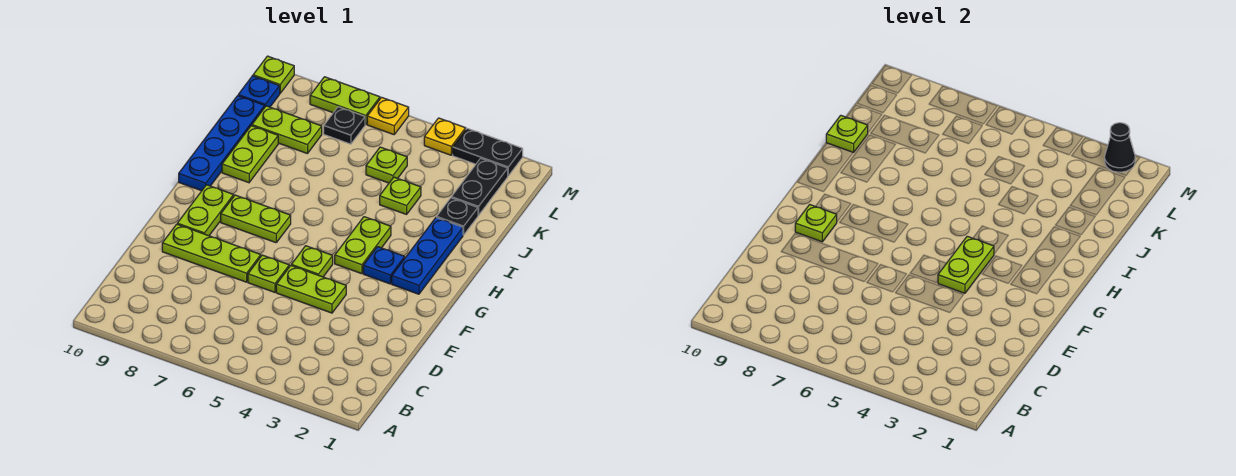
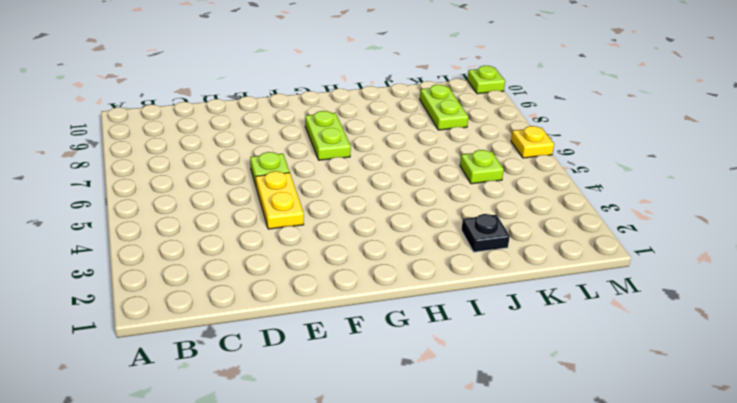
yellow plate E4:E5 level 1 -> lime plate E4:E5 level 1
none -> lime plate E7:E9 level 1
none -> lime plate F5 level 1
none -> lime plate F9:G9 level 1

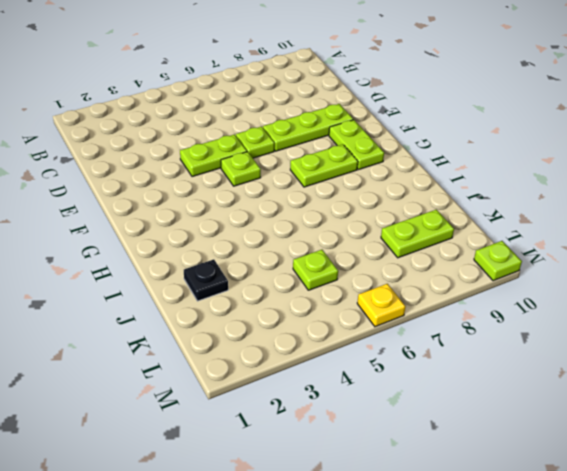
none -> blue plate G2:I2 level 1
none -> blue plate G3 level 1
none -> lime plate G4:H4 level 1

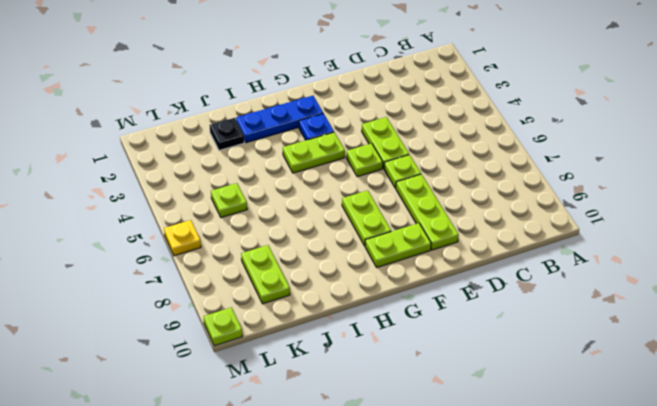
none -> blue plate H10:K10 level 1
none -> lime plate I9:J9 level 1
none -> lime plate J4 level 1

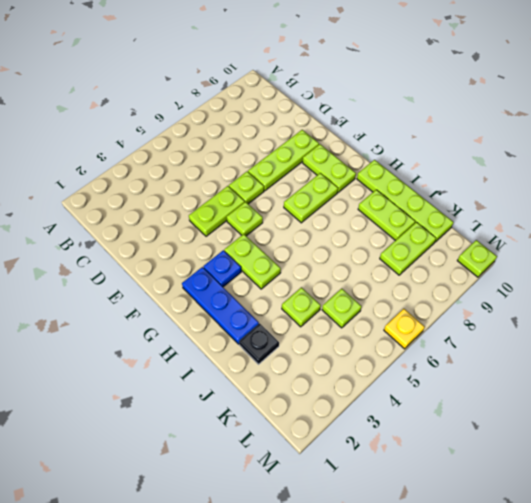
lime plate H10:K10 level 1 -> blue plate H10:K10 level 1
none -> black plate K2:L2 level 1
none -> black plate L7 level 1
none -> blue plate L10 level 1

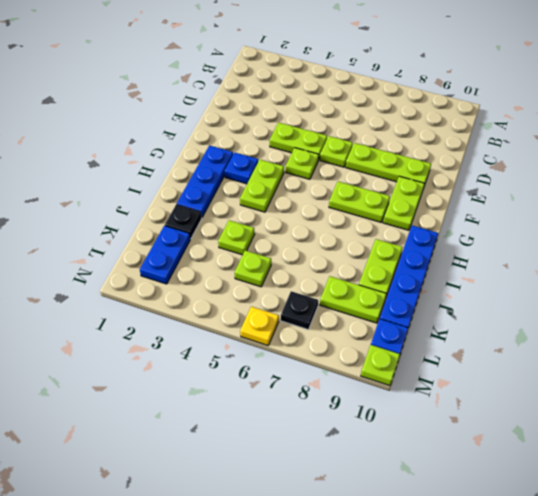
blue plate K2:L2 level 1 -> black plate K2:L2 level 1
none -> black plate M2:M3 level 1
none -> yellow plate M4 level 1
none -> lime plate M7:M8 level 1

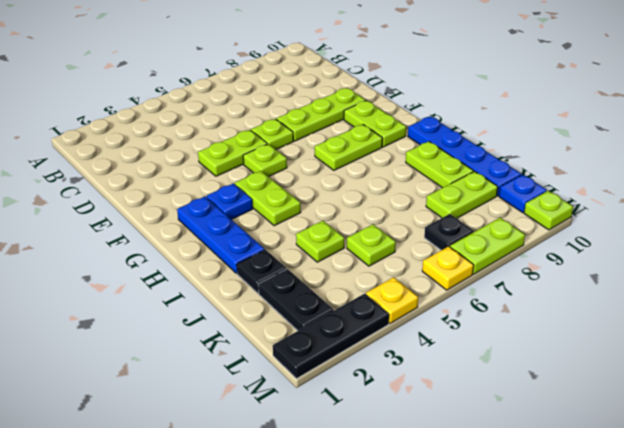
black plate M1:M3 level 1 -> black plate M2:M3 level 1
none -> lime plate F4:G4 level 2
none -> lime plate F9 level 2
none -> lime plate J10 level 2

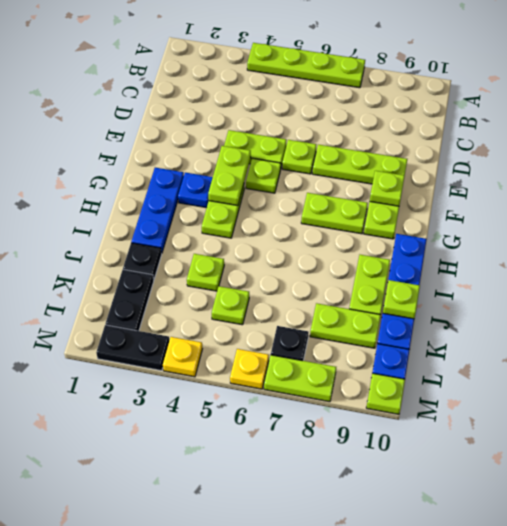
lime plate A4:A7 level 1 -> none
none -> black cone M2 level 2

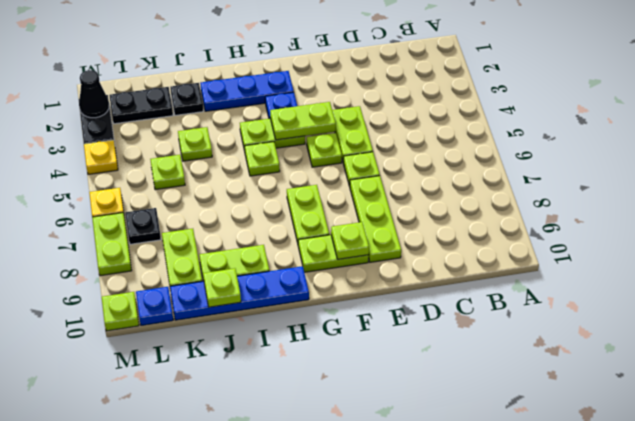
lime plate H5 level 1 -> none

